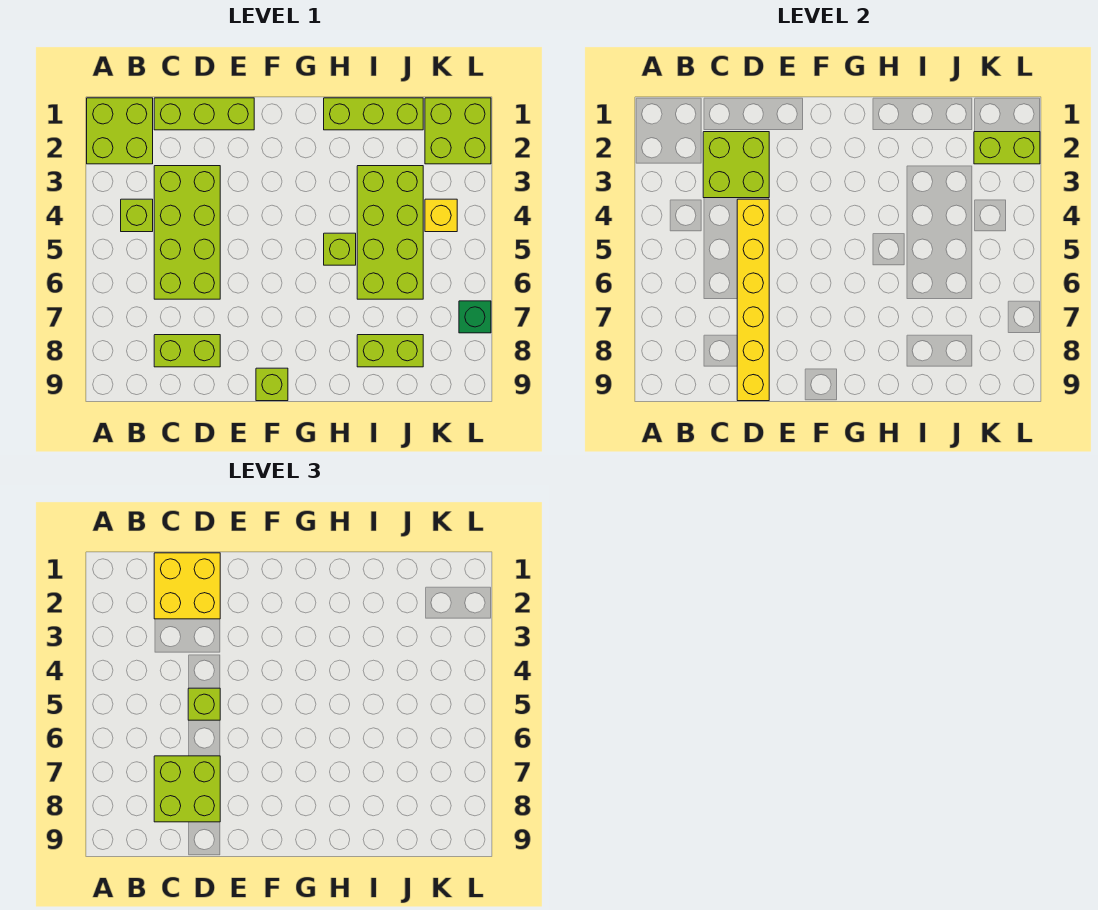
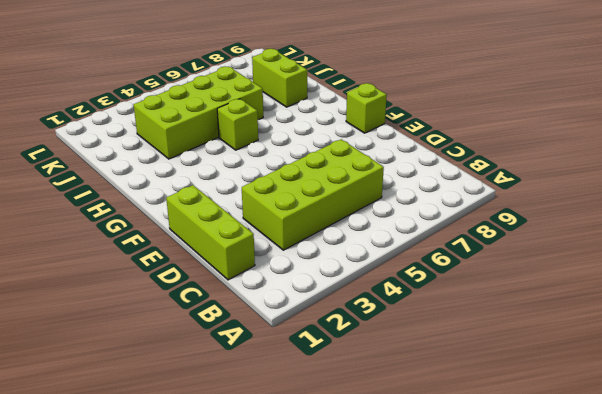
none -> lime brick A1:B2 level 1
none -> lime brick B4 level 1
none -> lime brick C8:D8 level 1

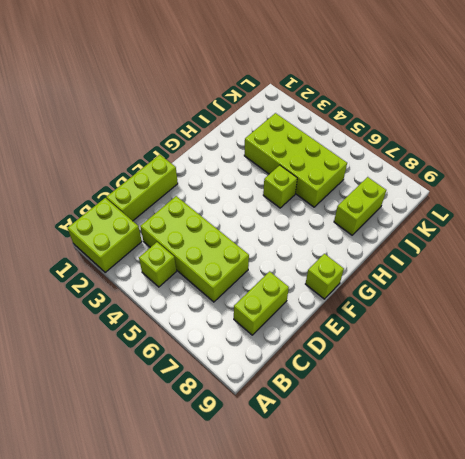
none -> lime brick H1:J1 level 1
none -> lime brick K1:L2 level 1
none -> yellow brick K4 level 1

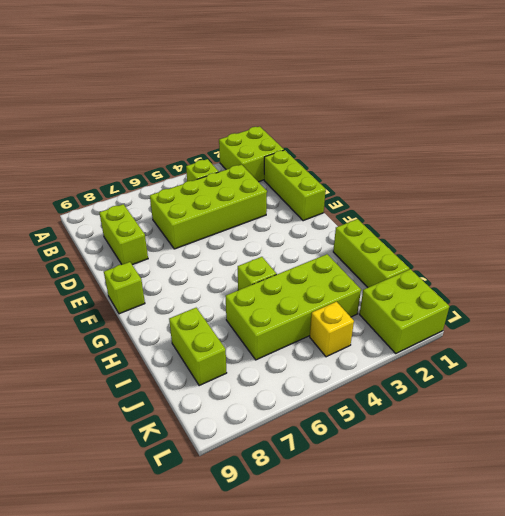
none -> green brick L7 level 1
none -> lime brick C2:D3 level 2
none -> yellow brick D4:D9 level 2

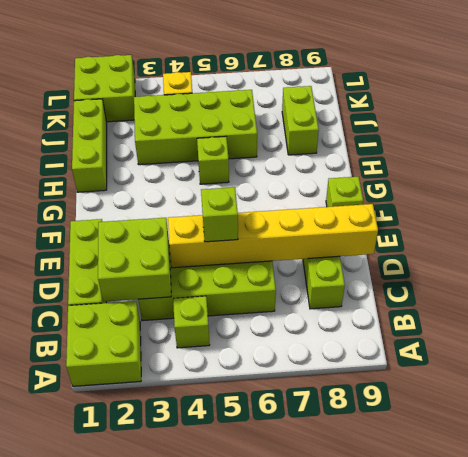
none -> green brick L7 level 1
none -> lime brick K2:L2 level 2
none -> yellow brick C1:D2 level 3

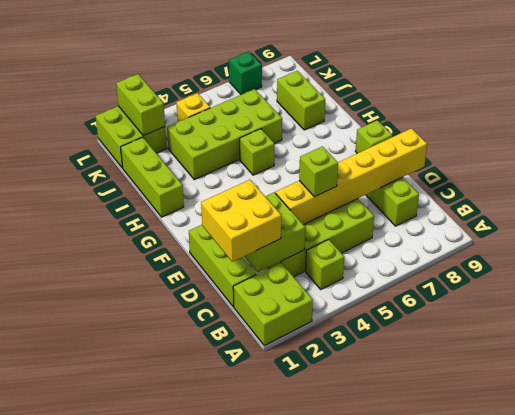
none -> lime brick C7:D8 level 3

